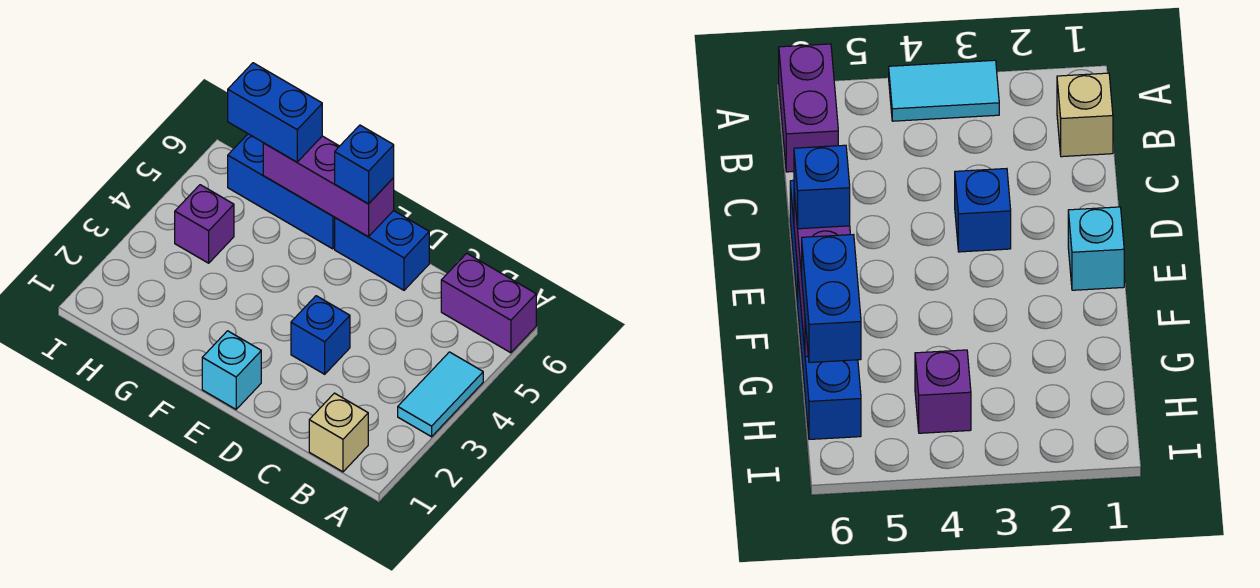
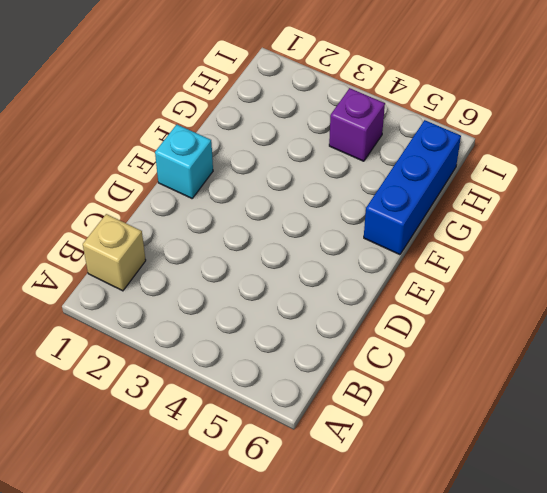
none -> cyan tile A3:A4 level 1
none -> purple brick A6:B6 level 1

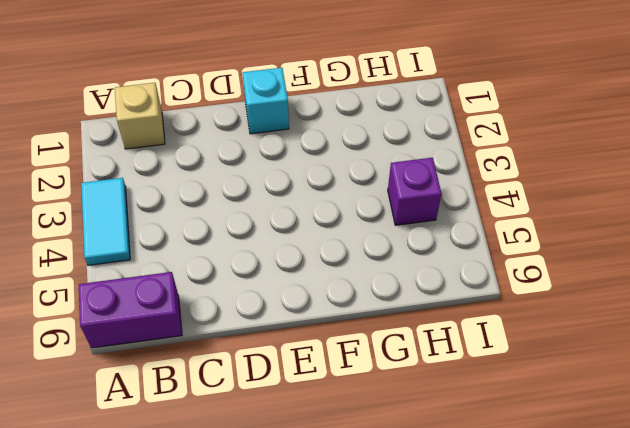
none -> blue brick D3 level 1
none -> blue brick D6:E6 level 1

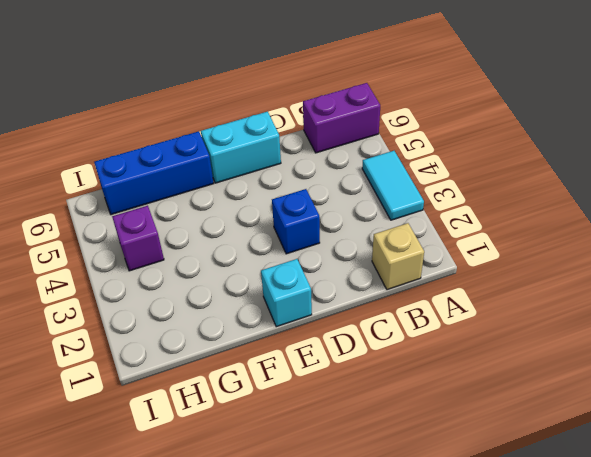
cyan brick D6:E6 level 1 -> blue brick D6:E6 level 1
none -> purple brick E6:G6 level 2
none -> blue brick E6 level 3

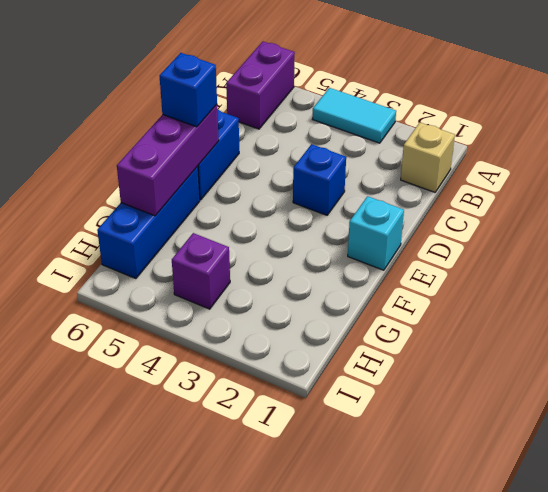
none -> blue brick G6:H6 level 3

